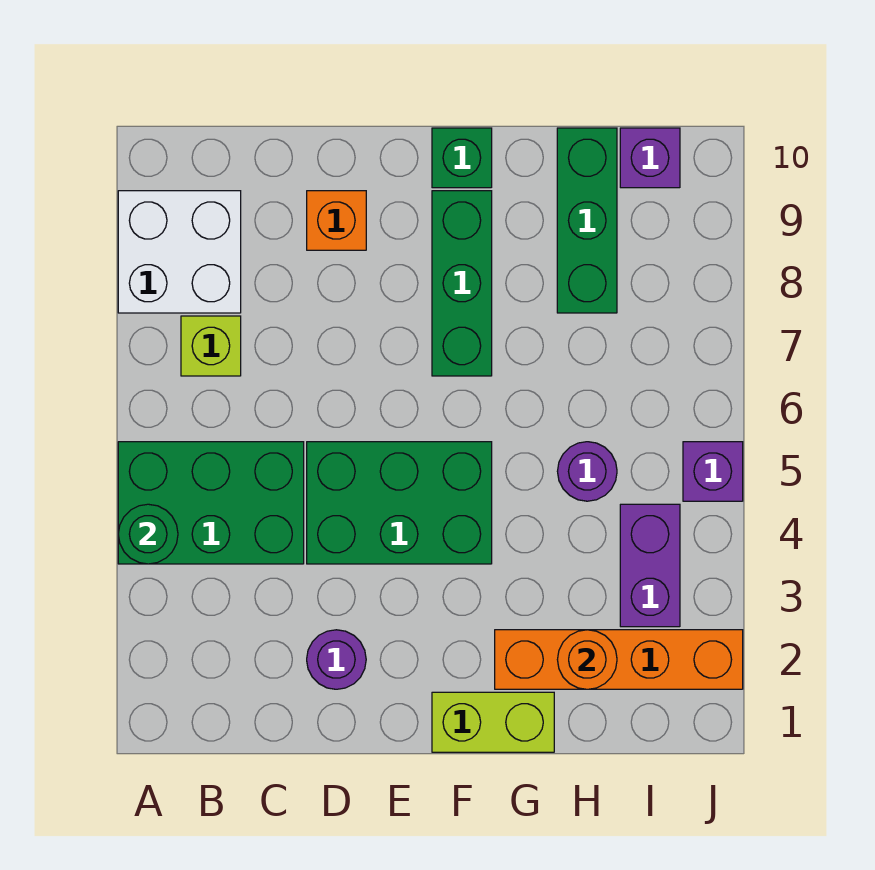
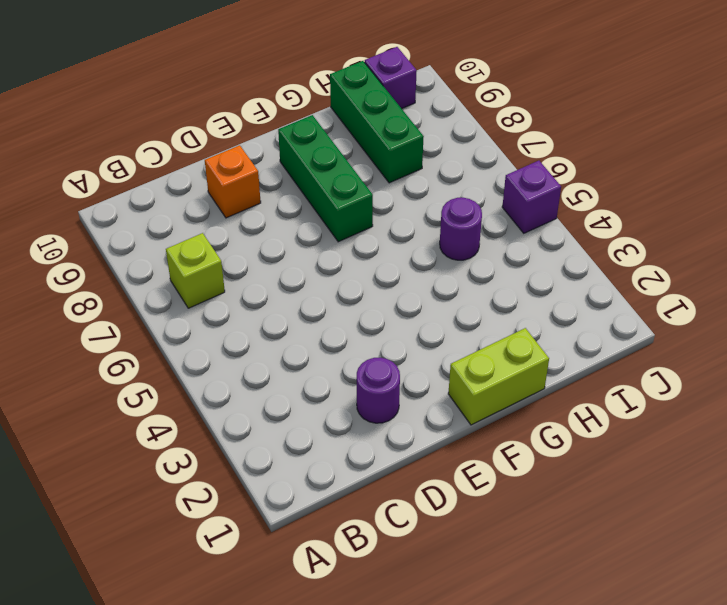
none -> green brick A4:C5 level 1
none -> white brick A8:B9 level 1
none -> green brick D4:F5 level 1

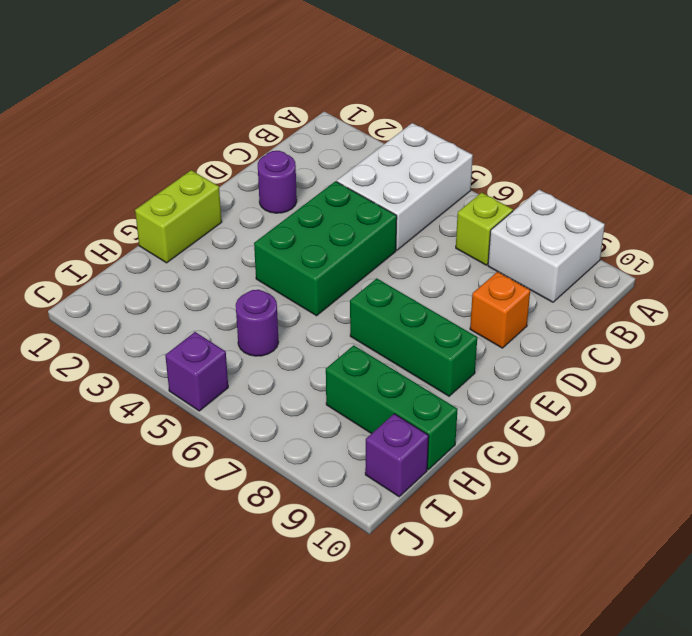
white brick A4:C5 level 1 -> green brick A4:C5 level 1
none -> green brick F10 level 1
none -> orange brick G2:J2 level 1
none -> purple brick I3:I4 level 1

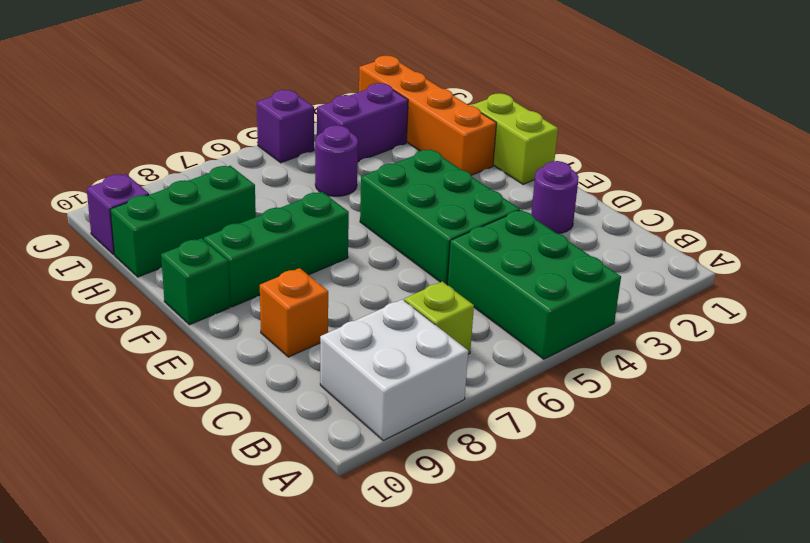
none -> green round brick A4 level 2
none -> orange round brick H2 level 2

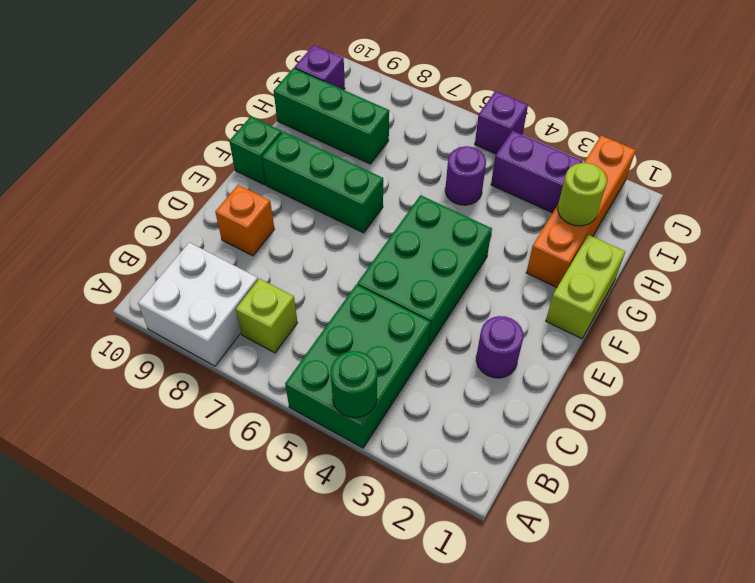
lime round brick H2 level 2 -> orange round brick H2 level 2

